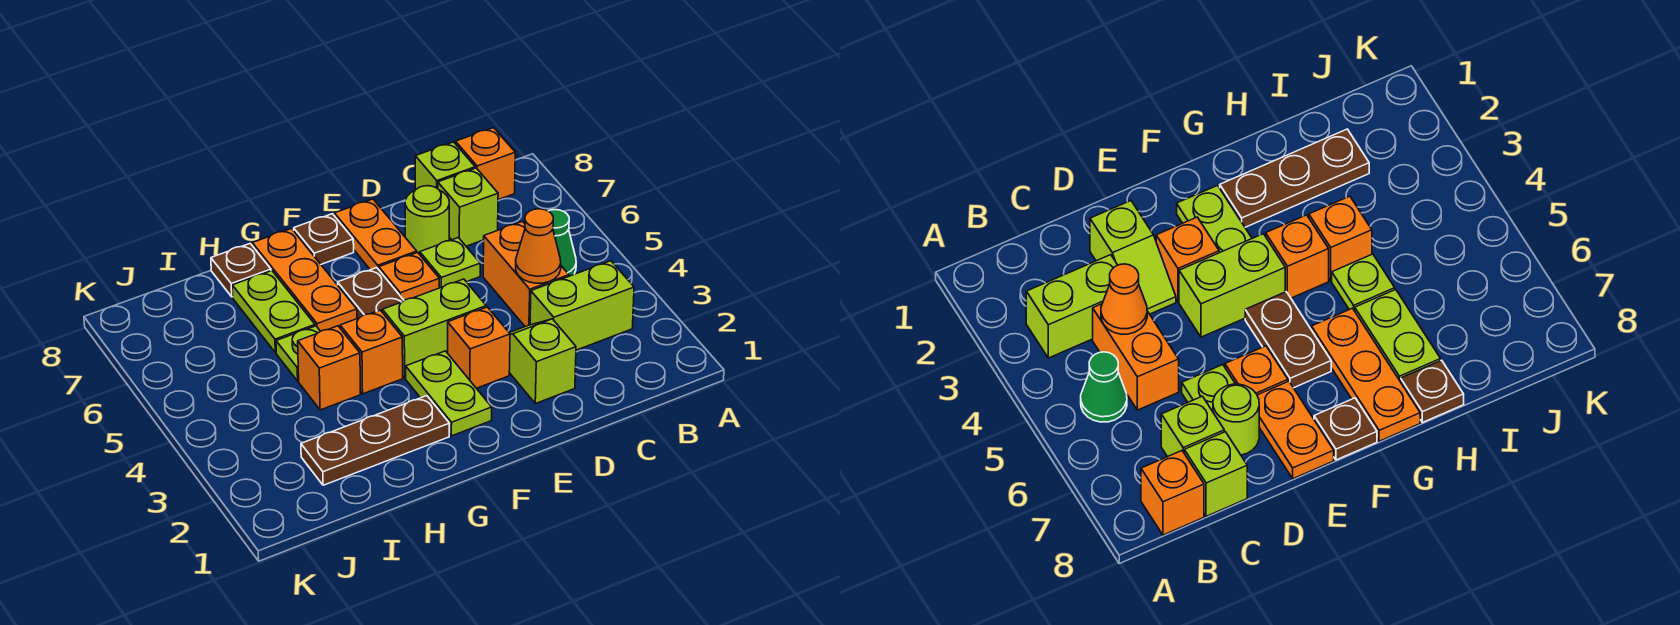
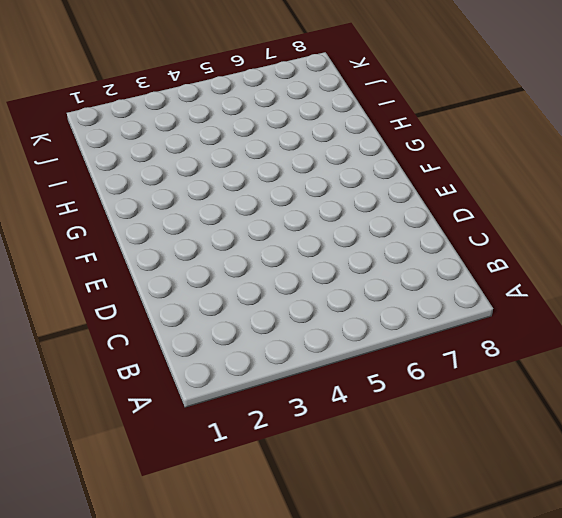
none -> lime brick B3:C3 level 1
none -> green cone B5 level 1
none -> orange brick B8 level 1

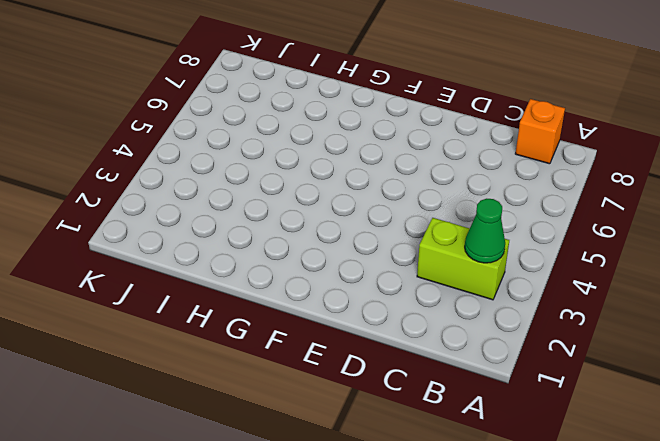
green cone B3 level 2 -> green cone B5 level 1
none -> orange brick C4:C5 level 1
none -> lime brick C7 level 1
none -> lime brick C8 level 1

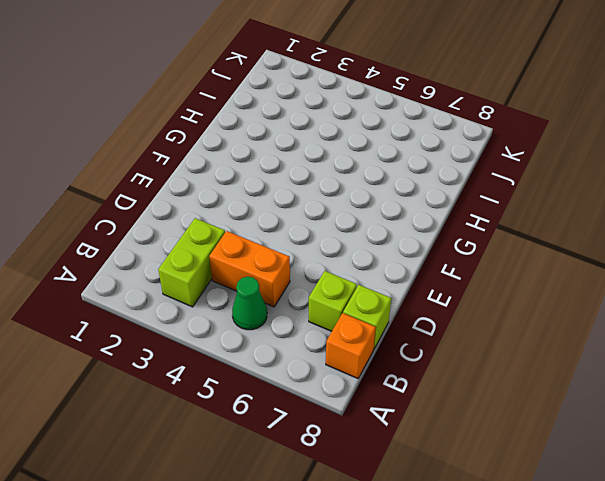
none -> lime slope D2:D3 level 1 top 2
none -> lime plate D6 level 1
none -> lime round brick D7 level 1

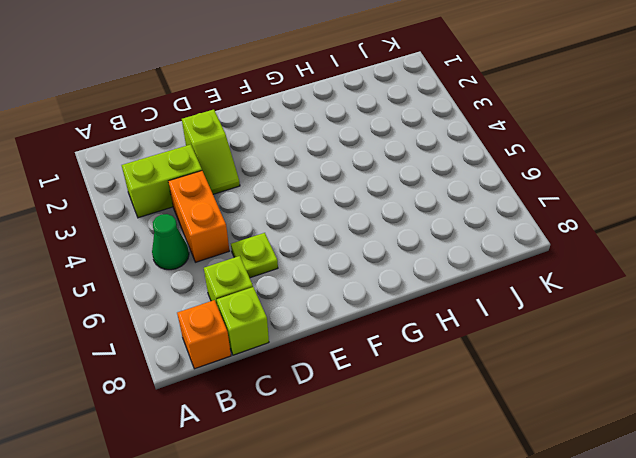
none -> lime round brick D7 level 1
none -> orange brick E3 level 1
none -> lime brick E4:F4 level 1

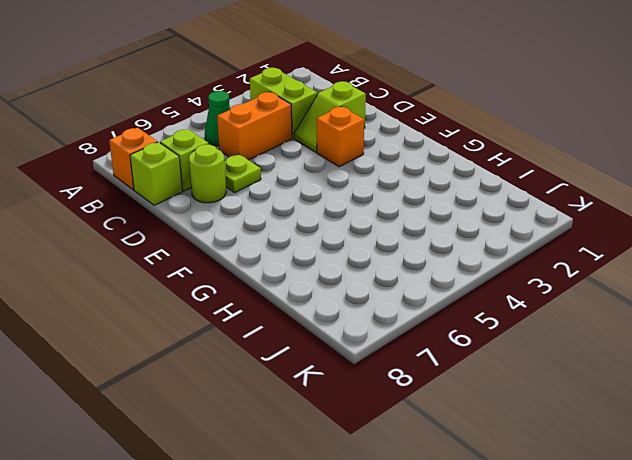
none -> lime brick E4:F4 level 1
none -> orange plate E6 level 1
none -> orange plate E7:E8 level 1

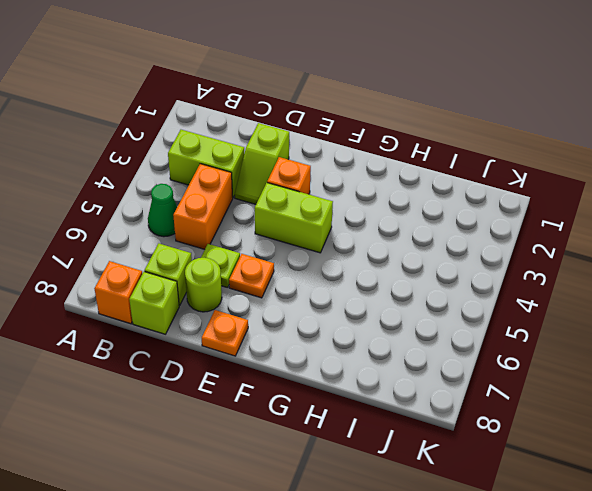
orange plate E8 level 1 -> orange plate E7:E8 level 1
none -> lime plate F2:F3 level 1
none -> brown plate F5:F6 level 1
none -> brown plate F8 level 1

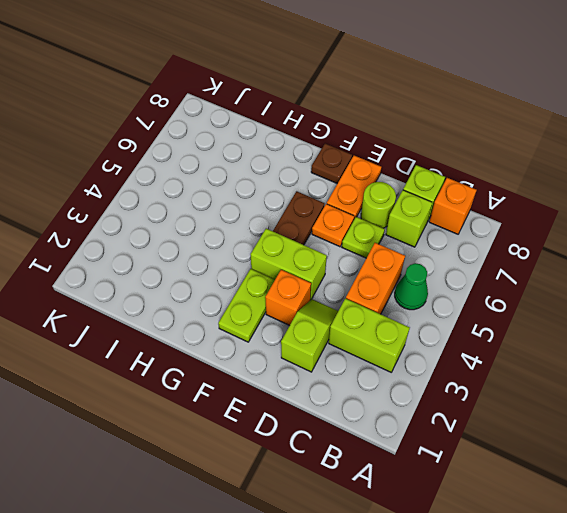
none -> brown plate G2:I2 level 1
none -> orange brick G4 level 1
none -> orange plate G6:G8 level 1

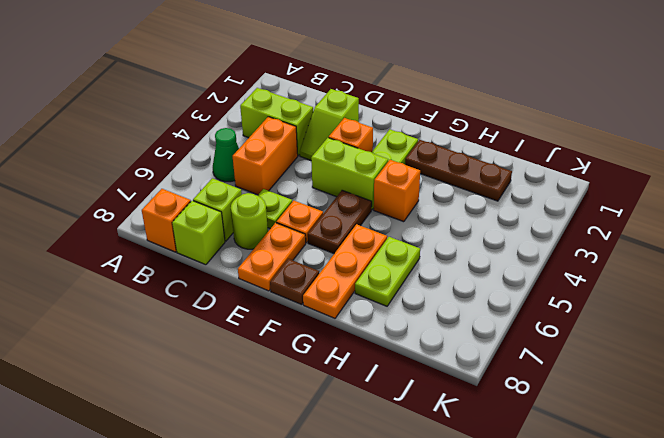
none -> orange brick H4 level 1
none -> lime plate H5 level 1
none -> brown plate H8 level 1

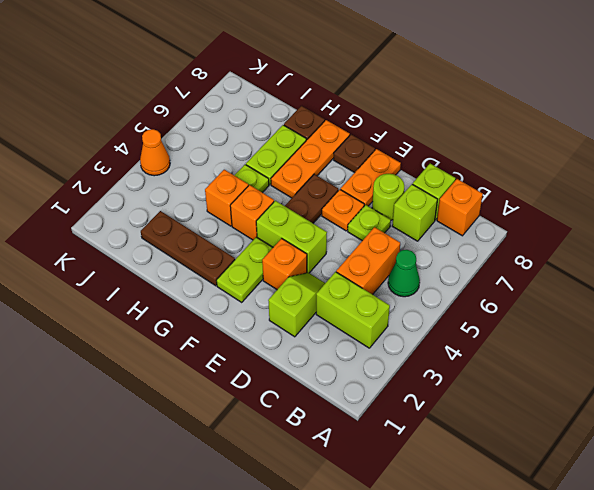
orange cone K4 level 1 -> orange cone C4 level 2

